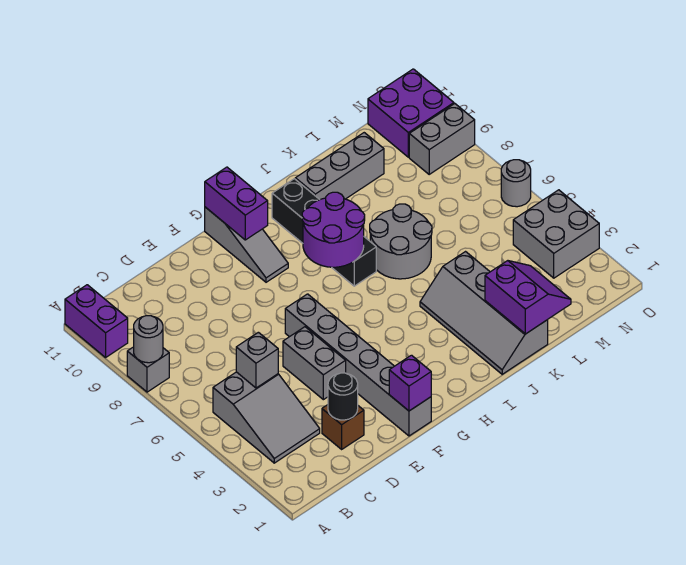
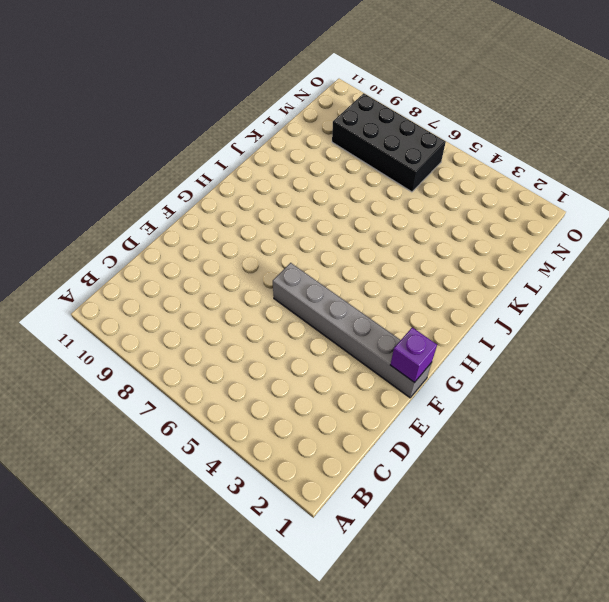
black brick M6:N9 level 1 -> grey brick N9:O9 level 1
none -> grey brick A8 level 1
none -> purple brick A10:A11 level 1
none -> grey slope B3:C5 level 1 top 5

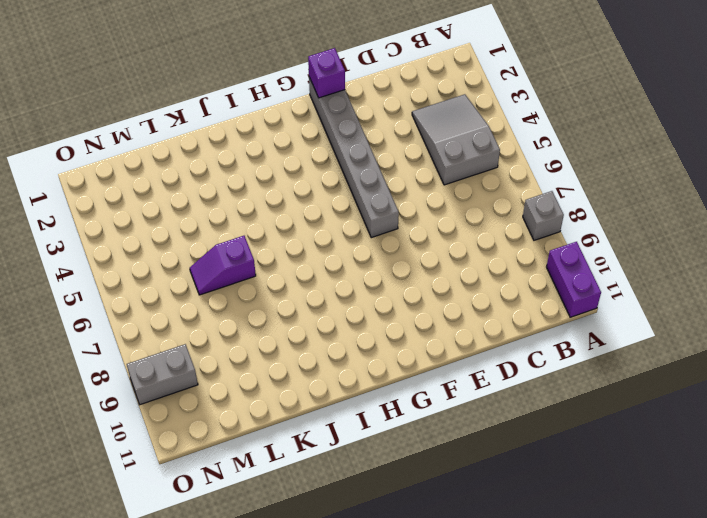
purple slope K6:L6 level 1 top K -> grey round brick J6:K7 level 1
none -> brown brick D2 level 1
none -> grey brick E4:E5 level 1
none -> grey slope G9:G11 level 1 top 11

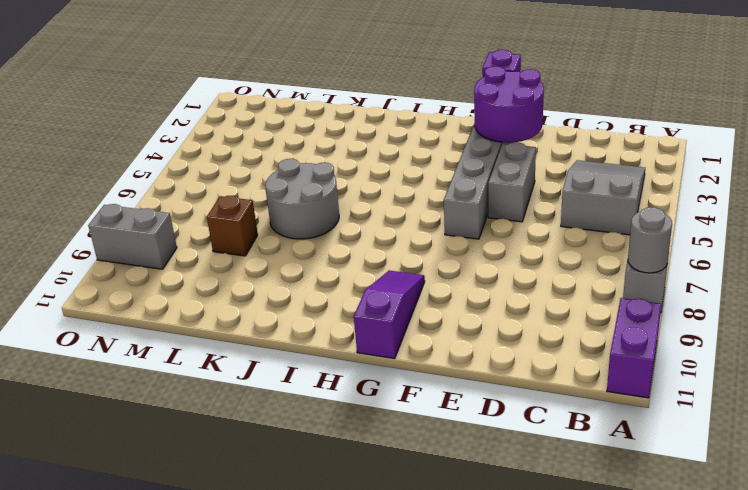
purple round brick E2:F3 level 2 -> purple round brick H7:I8 level 2
purple slope G9:G11 level 1 top 11 -> grey slope G9:G11 level 1 top 11
brown brick L8 level 1 -> brown brick D2 level 1
none -> black brick I7:I10 level 1
none -> grey slope J1:K4 level 1 top K
none -> grey brick J10:L10 level 1

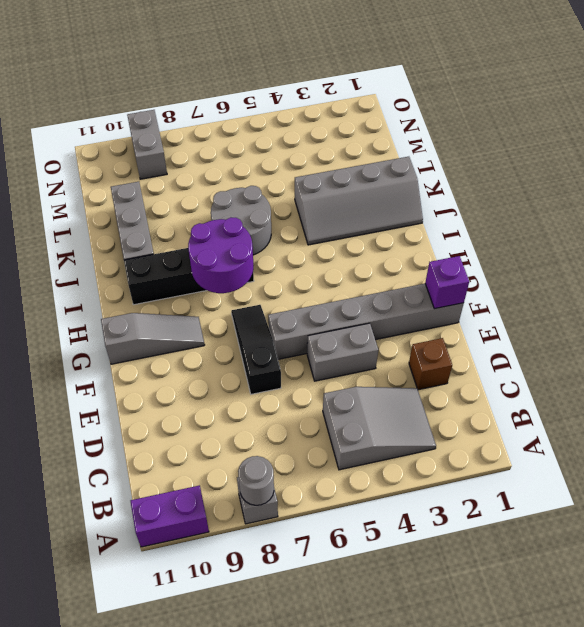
black slope E7:G7 level 1 top E -> none
none -> grey brick N3:O4 level 1
none -> purple brick N10:O11 level 1
none -> grey round brick O6 level 1

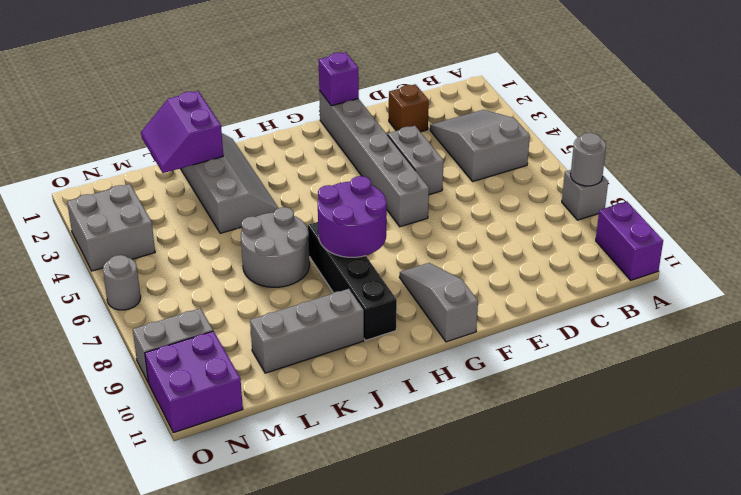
none -> grey brick C5 level 2
none -> black round brick D2 level 2
none -> purple brick G10:G11 level 2

